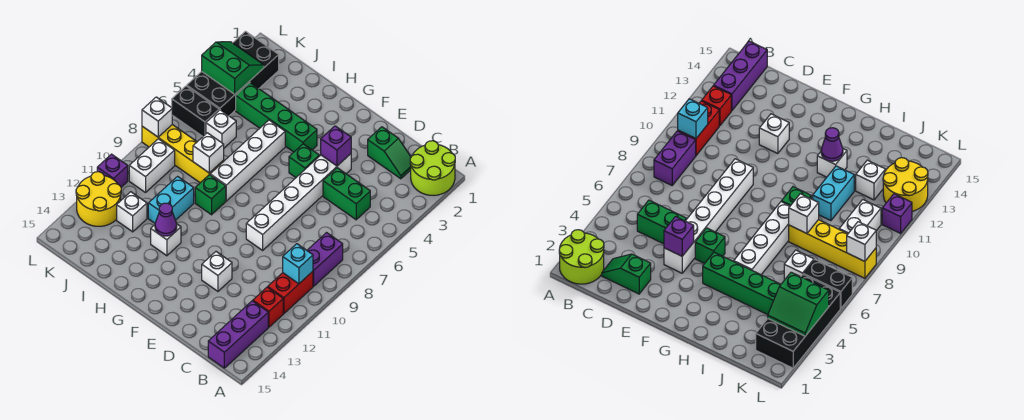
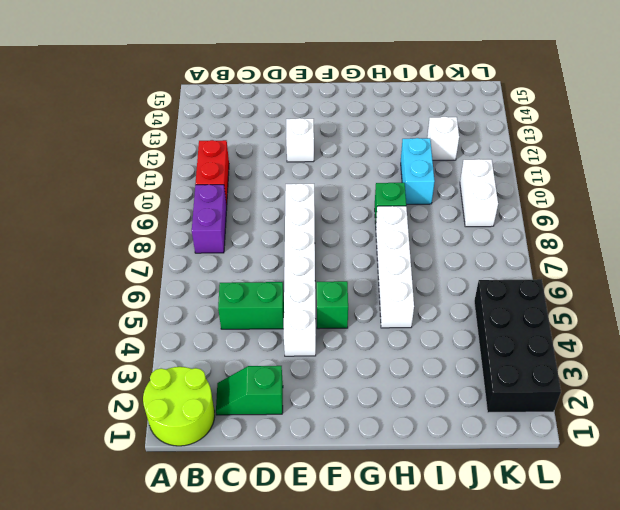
none -> red brick B12 level 1
none -> purple brick B13:B15 level 1
none -> green brick G4:J4 level 1

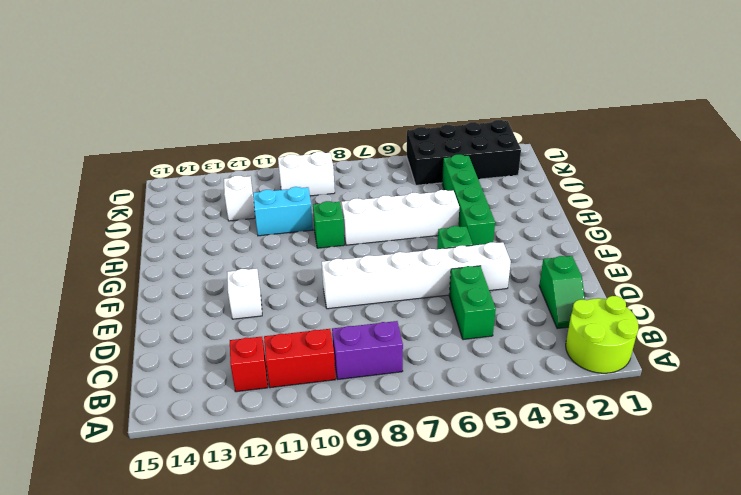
none -> purple brick B13:B15 level 1
none -> white brick H12 level 1
none -> yellow brick I8:L8 level 1

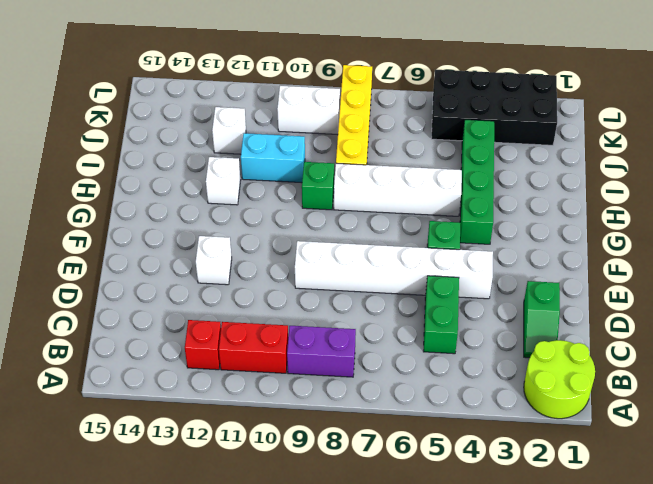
none -> purple brick B13:B15 level 1
none -> white brick J6 level 1
none -> black brick K6:L6 level 1

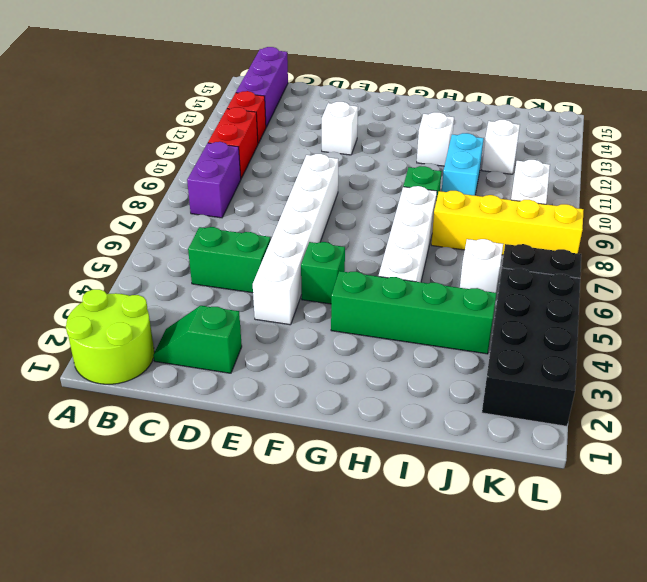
none -> yellow round brick K12:L13 level 1
none -> purple brick L11 level 1
none -> cyan brick B10 level 2

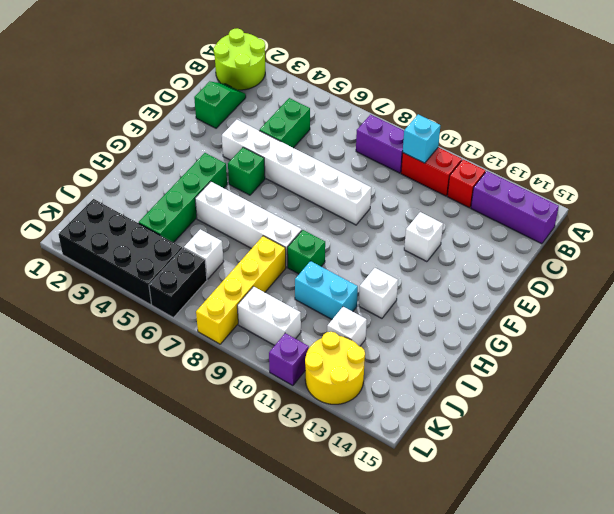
none -> purple brick E4 level 2
none -> purple cone H12 level 2
none -> white brick I8 level 2

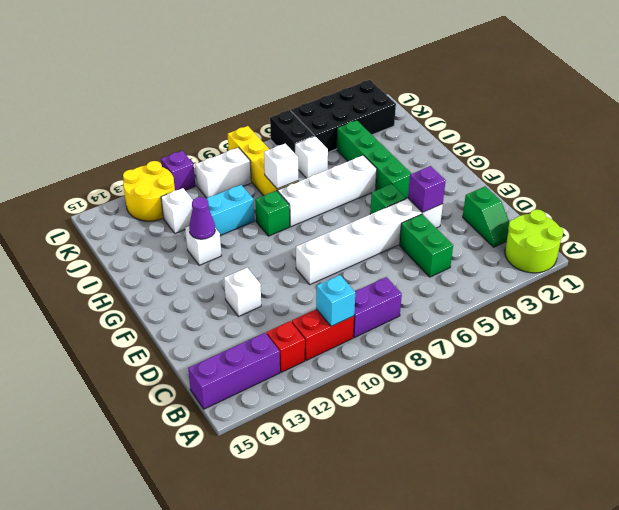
none -> green slope K3:L4 level 2 top 4
none -> white brick L8 level 2

